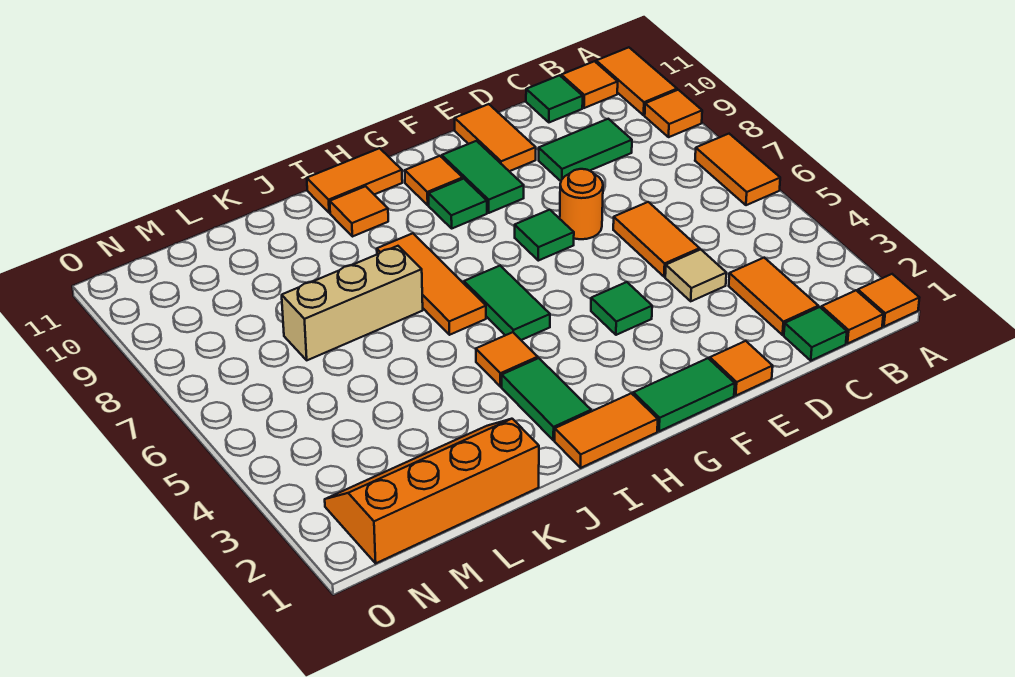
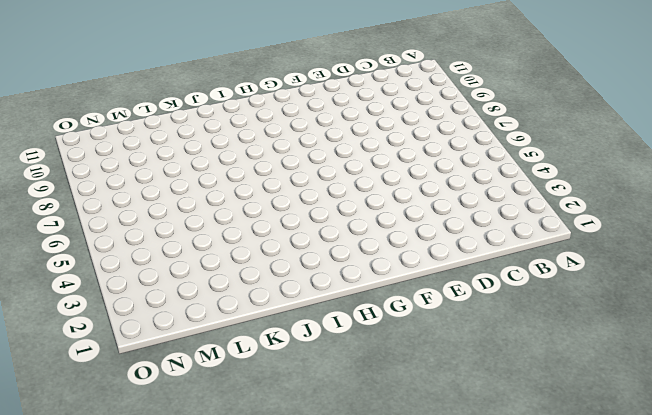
none -> orange tile A1 level 1
none -> orange tile A6:A7 level 1
none -> orange tile A9 level 1
none -> orange tile A10:A11 level 1

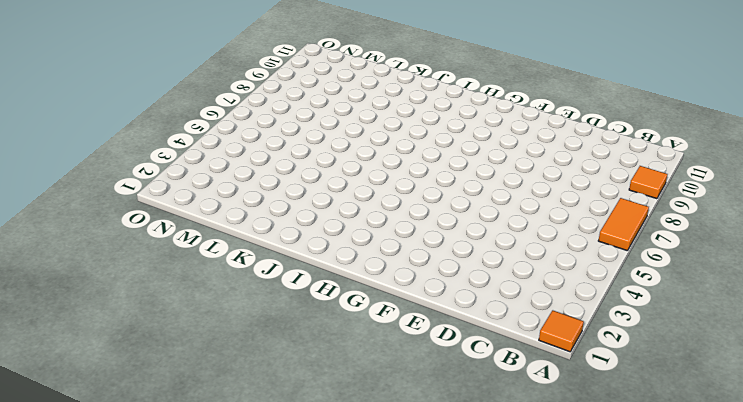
none -> orange tile A10:A11 level 1
none -> orange tile B1 level 1
none -> orange tile B11 level 1
none -> green tile C1 level 1

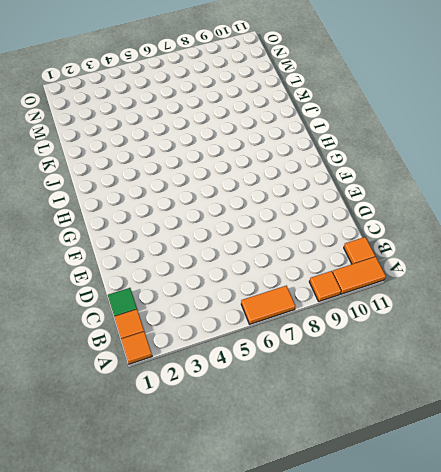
none -> orange tile C2:C3 level 1
none -> green tile C9:D9 level 1
none -> green tile C11 level 1
none -> tan tile D4 level 1

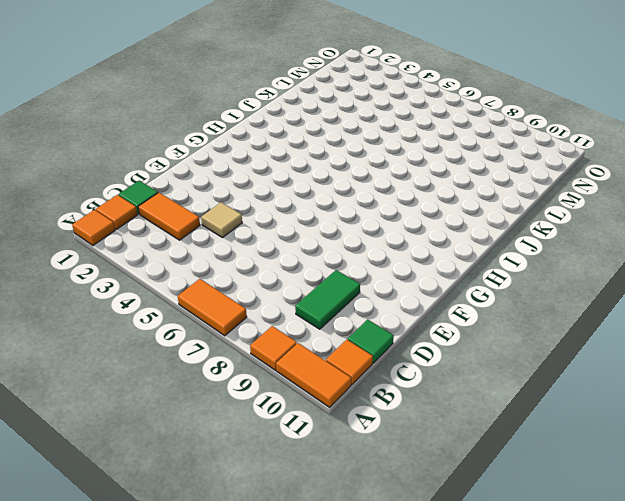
none -> orange tile D5:D6 level 1
none -> orange tile E1 level 1
none -> orange round brick E7 level 1
none -> orange tile E10:E11 level 1

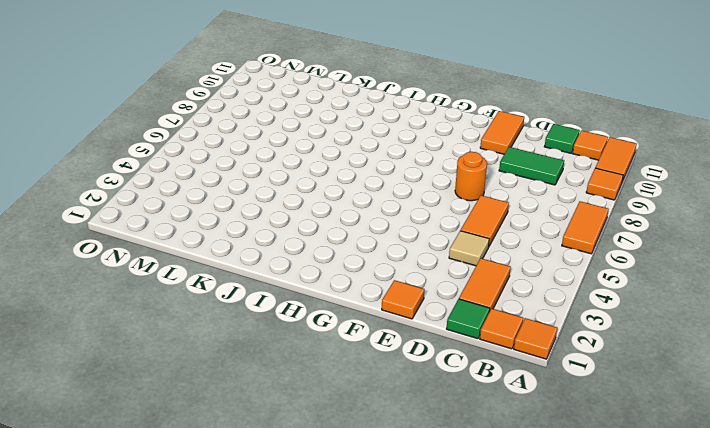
none -> green tile F1:G1 level 1
none -> green tile F4 level 1
none -> green tile F7 level 1
none -> green tile F9:F10 level 1

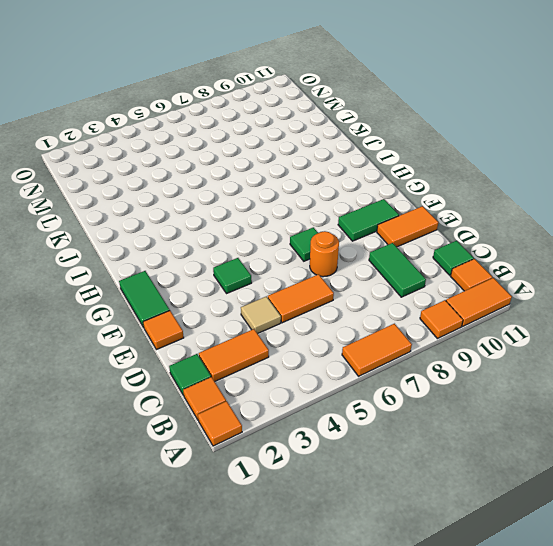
none -> green tile G9 level 1
none -> orange tile G10 level 1
none -> orange tile H1:I1 level 1
none -> green tile H5:H6 level 1

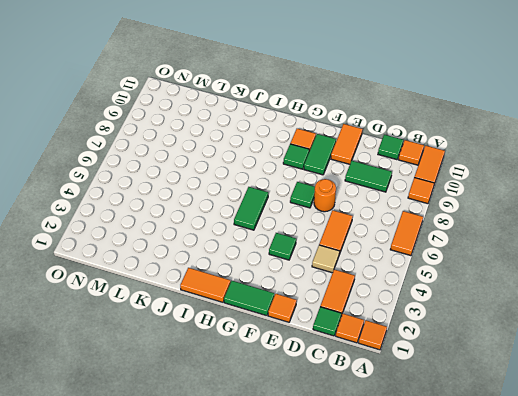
none -> orange tile H11:I11 level 1
none -> green tile I2:I3 level 1
none -> orange tile I4 level 1
none -> orange tile I6:I8 level 1

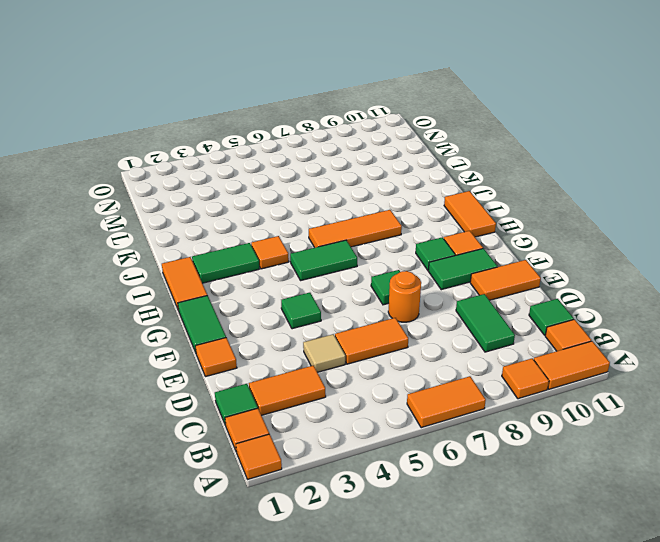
none -> orange tile I10 level 1
none -> tan brick J7:L7 level 1
none -> orange slope K1:N2 level 1 top 1

